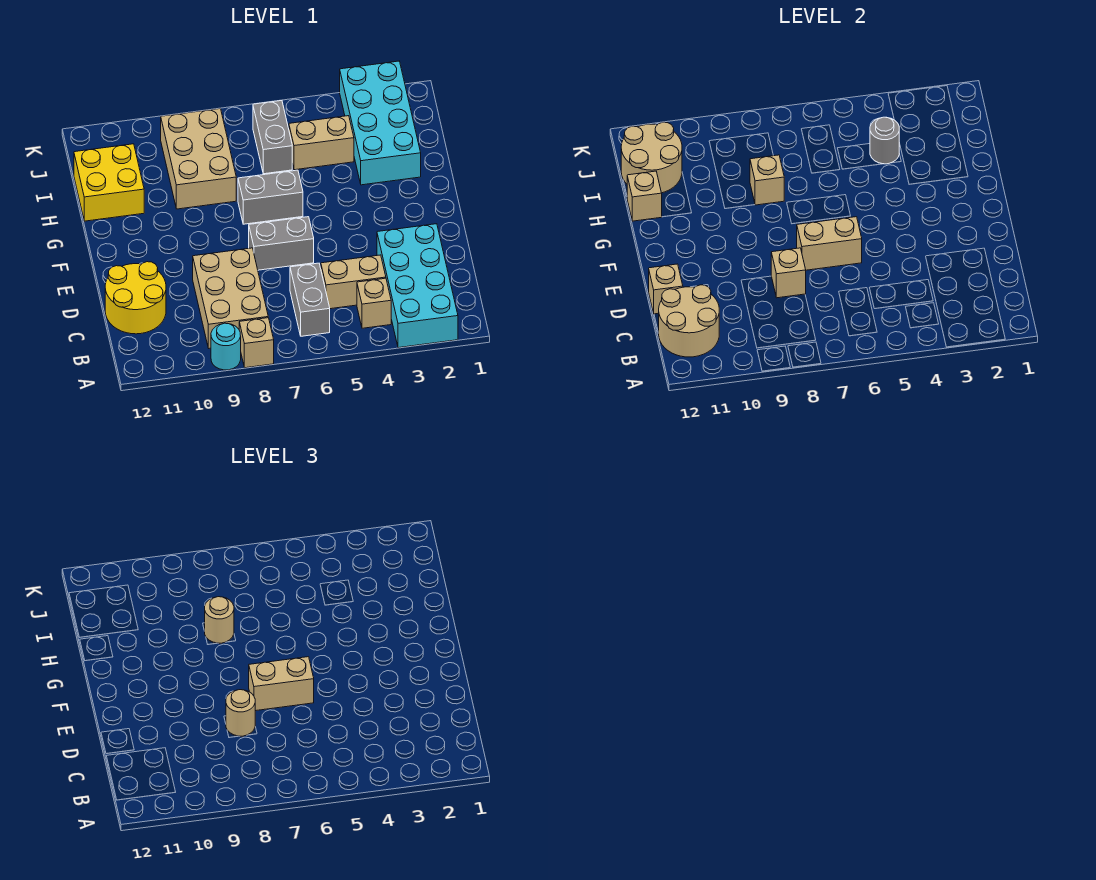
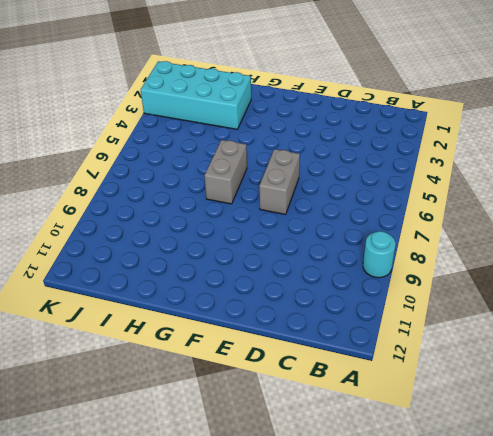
none -> cyan brick A2:D3 level 1
none -> tan brick A8 level 1
none -> tan brick B4 level 1

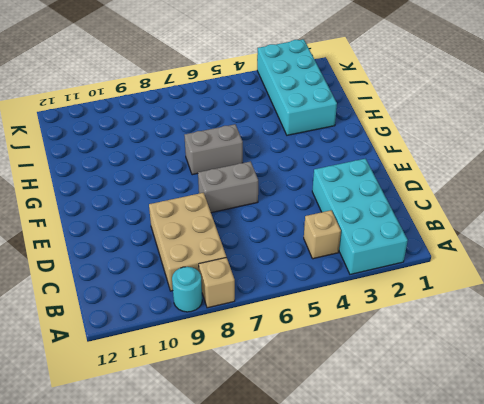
none -> grey brick B6:C6 level 1
none -> tan brick C4:C5 level 1
none -> yellow round brick C11:D12 level 1

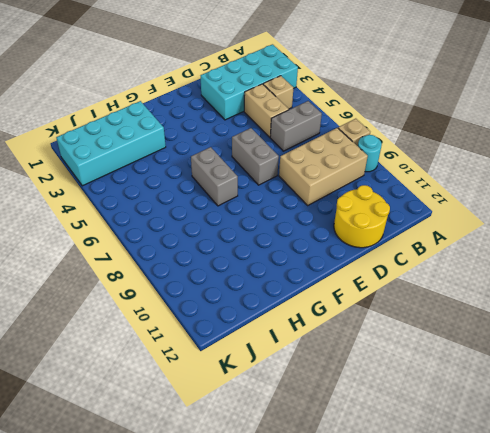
none -> tan brick H8:J9 level 1
none -> yellow brick H11:I12 level 1
none -> tan brick I4:I5 level 1

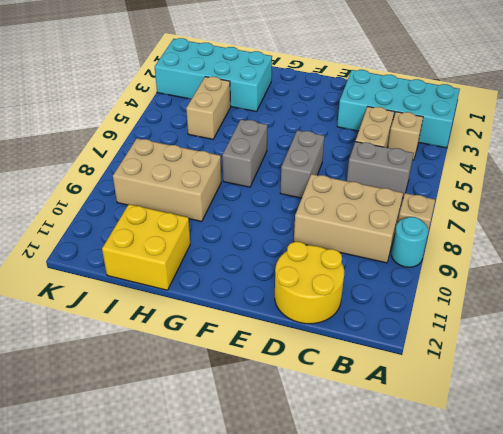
none -> grey brick I6:J6 level 1
none -> tan round brick B11:C12 level 2
none -> tan brick D8 level 2

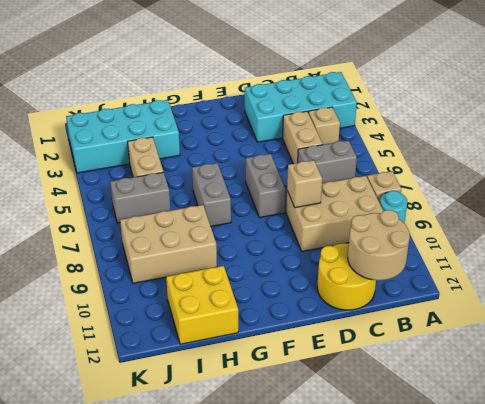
none -> tan brick D12 level 2
none -> tan brick E6:E7 level 2
none -> tan brick H8 level 2

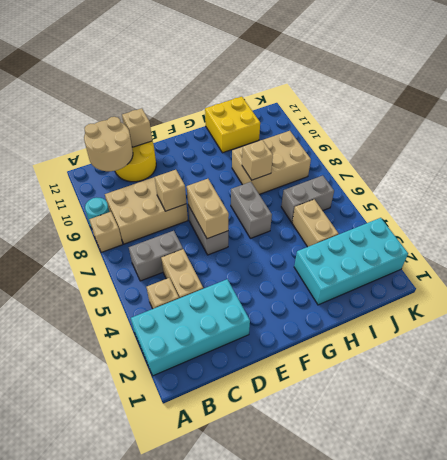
none -> tan brick H12 level 2
none -> grey round brick I4 level 2
none -> tan round brick I11:J12 level 2

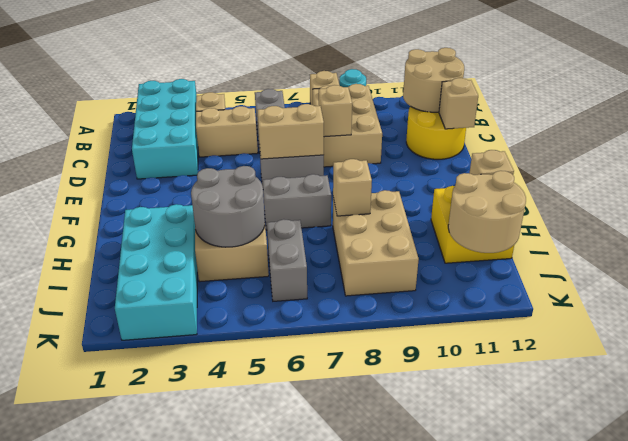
grey round brick H4:I5 level 2 -> grey round brick I4 level 2
none -> tan round brick D8 level 3
none -> tan brick E6:E7 level 3
none -> tan round brick H8 level 3

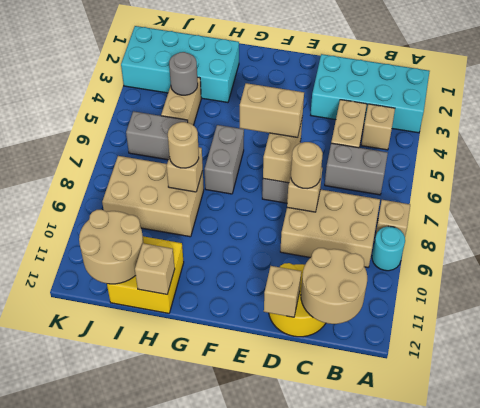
tan brick E6:F6 level 3 -> tan brick E6:E7 level 3

